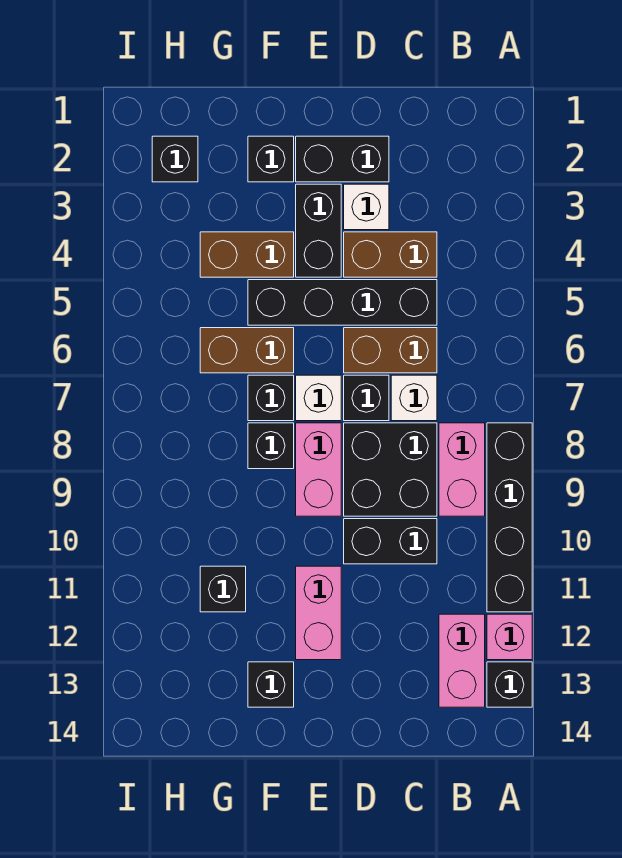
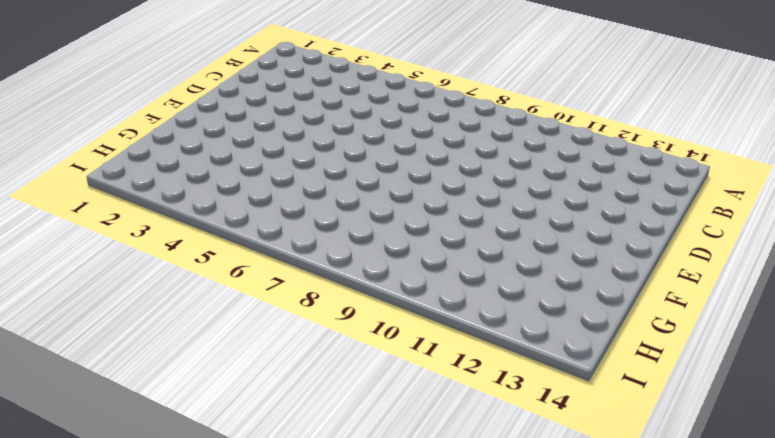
none -> black brick A8:A11 level 1
none -> pink brick A12 level 1
none -> black brick A13 level 1

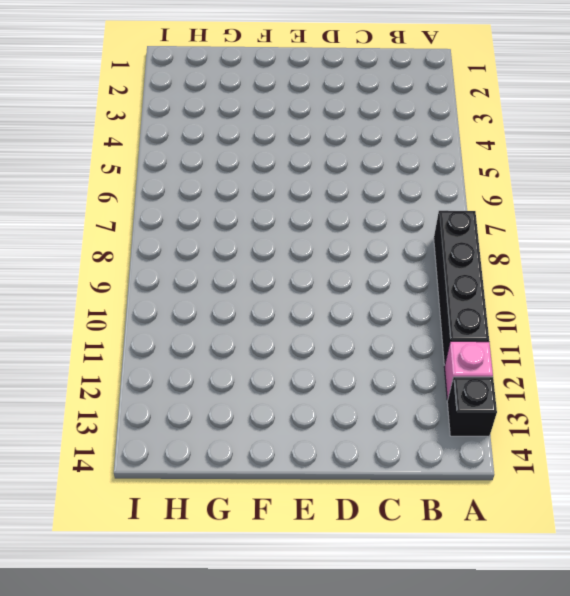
none -> pink brick B8:B9 level 1
none -> pink brick B12:B13 level 1
none -> brown brick C4:D4 level 1

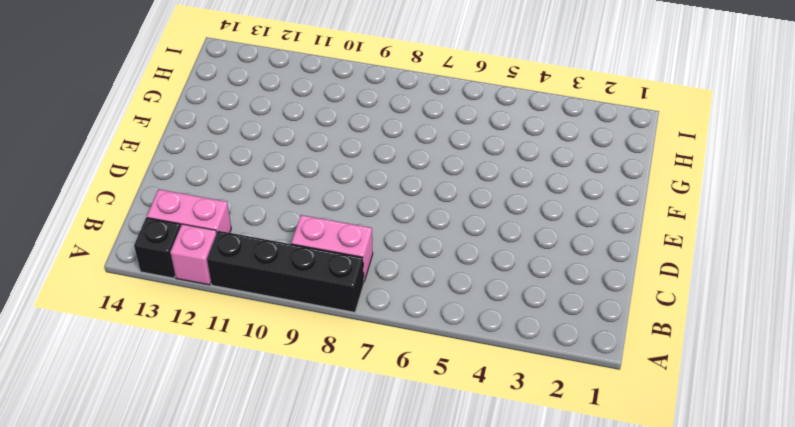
none -> brown brick C4:D4 level 1
none -> black brick C5:F5 level 1
none -> brown brick C6:D6 level 1

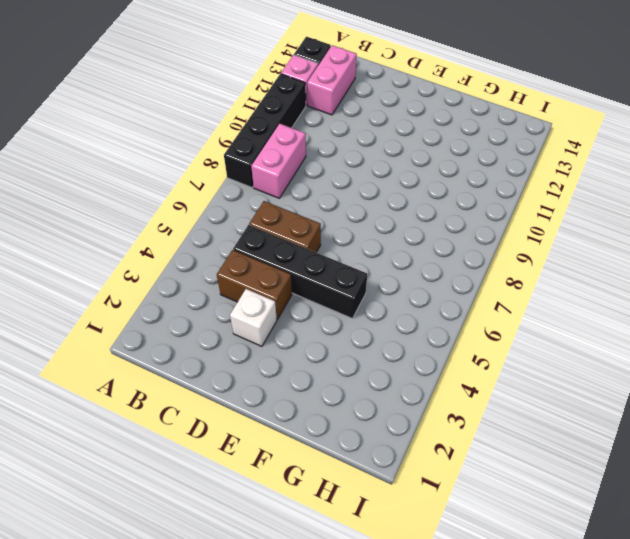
none -> white brick C7 level 1
none -> black brick C8:D9 level 1
none -> black brick C10:D10 level 1

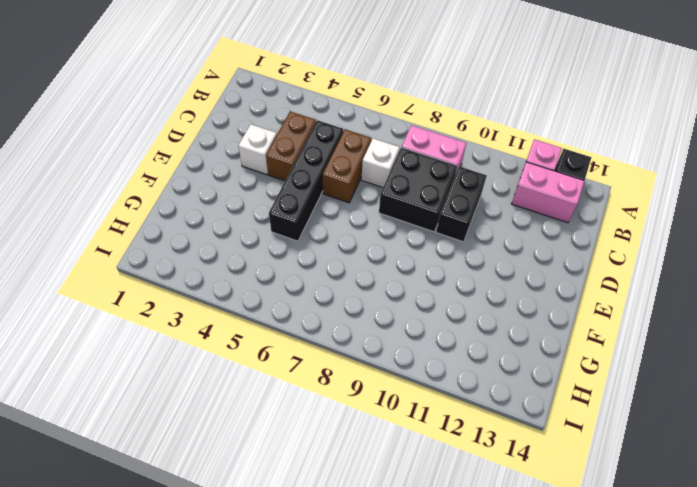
none -> black brick A8:A11 level 1
none -> black brick D2:E2 level 1
none -> black brick D7 level 1

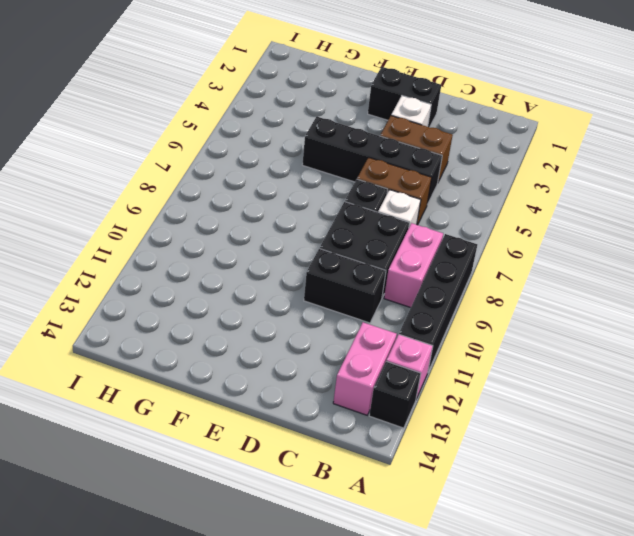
none -> black brick E3:E4 level 1
none -> white brick E7 level 1
none -> pink brick E8:E9 level 1

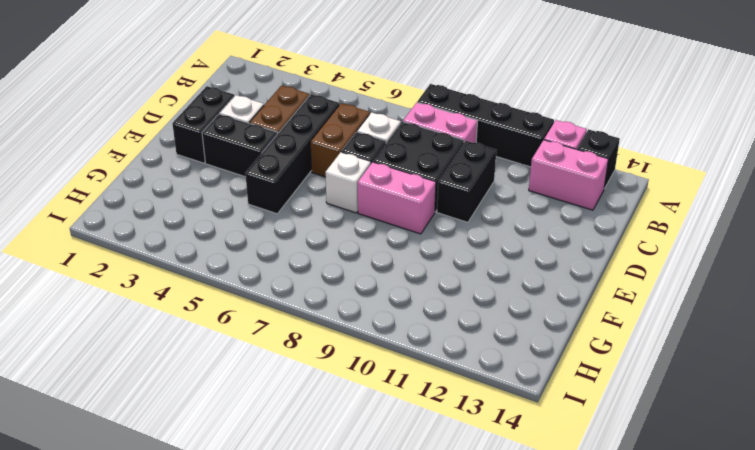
none -> pink brick E11:E12 level 1
none -> black brick F2 level 1
none -> brown brick F4:G4 level 1

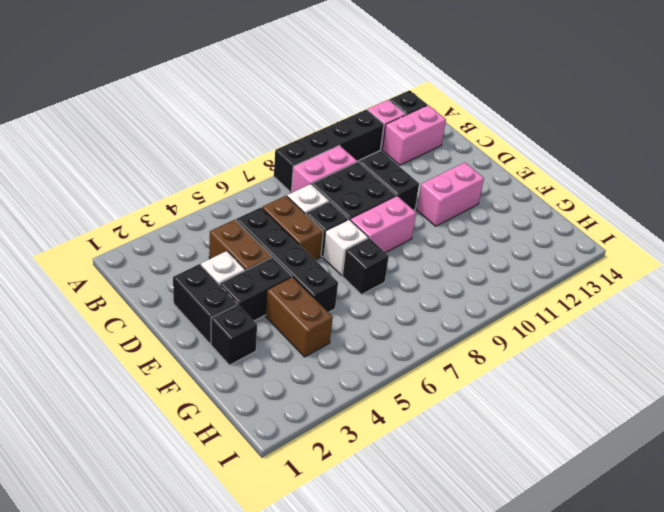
none -> brown brick F6:G6 level 1
none -> black brick F8 level 1
none -> black brick F13 level 1

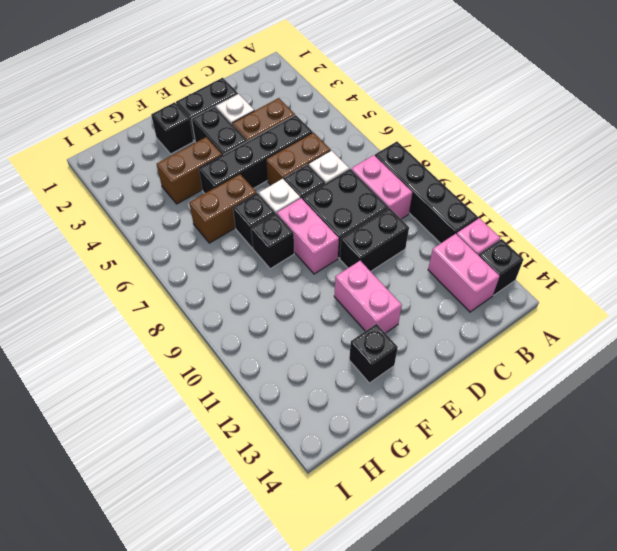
none -> black brick G11 level 1
none -> black brick H2 level 1

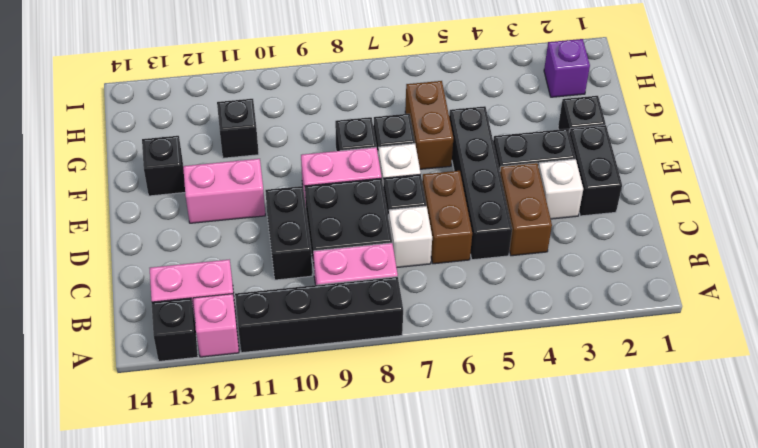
purple brick H2 level 1 -> black brick H2 level 1
none -> brown brick F4:G4 level 1

